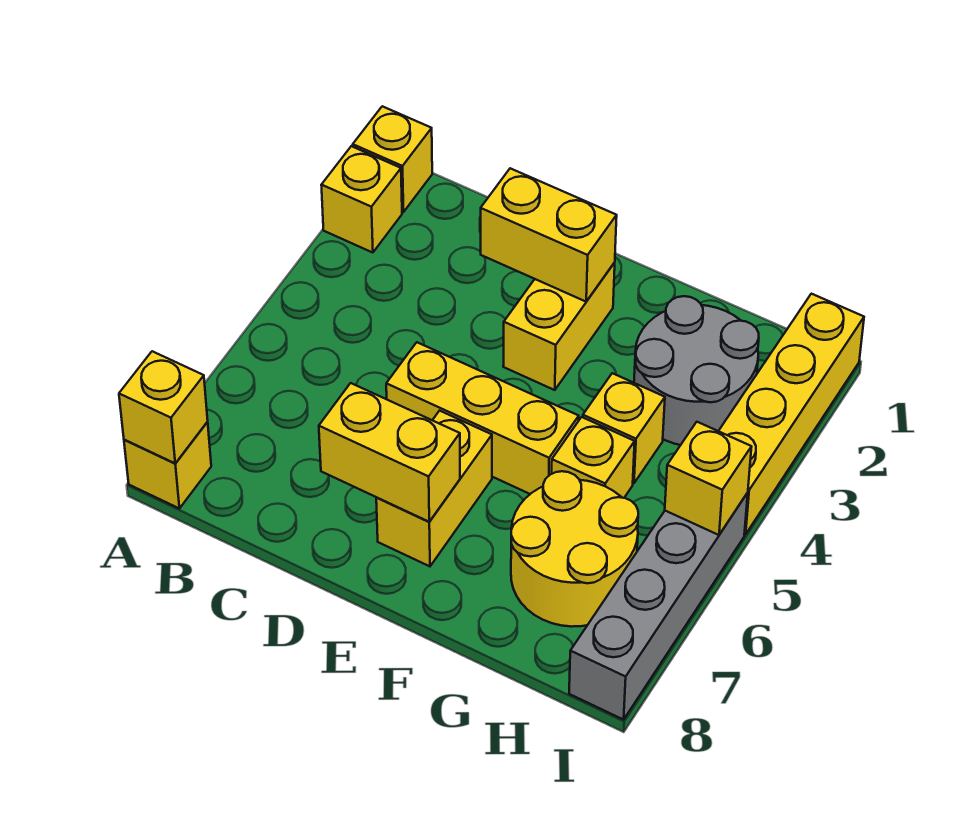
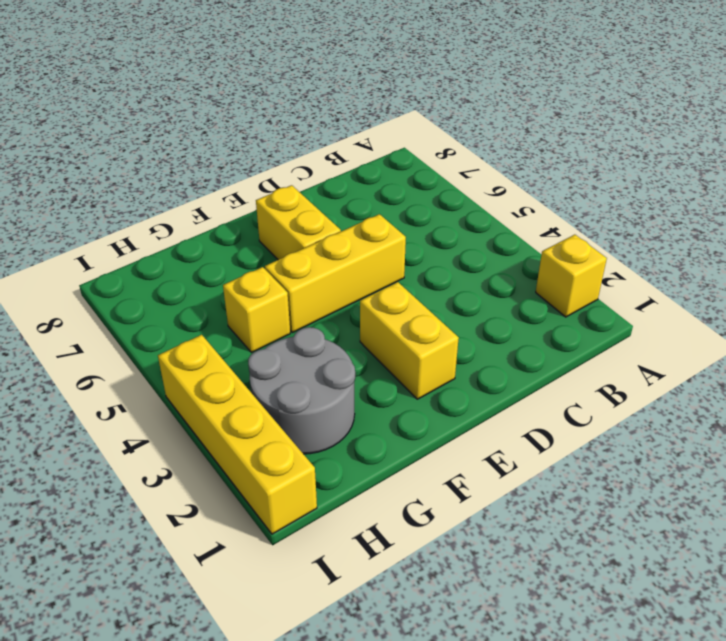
none -> yellow brick A1 level 1
none -> yellow brick A8 level 1
none -> yellow brick G4 level 1

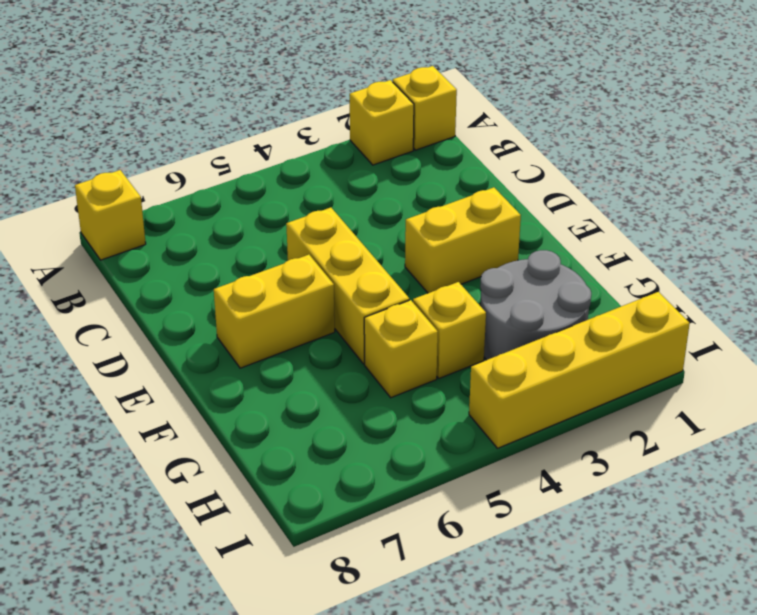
none -> yellow round brick G6:H7 level 1
none -> grey brick I5:I8 level 1
none -> yellow brick A8 level 2

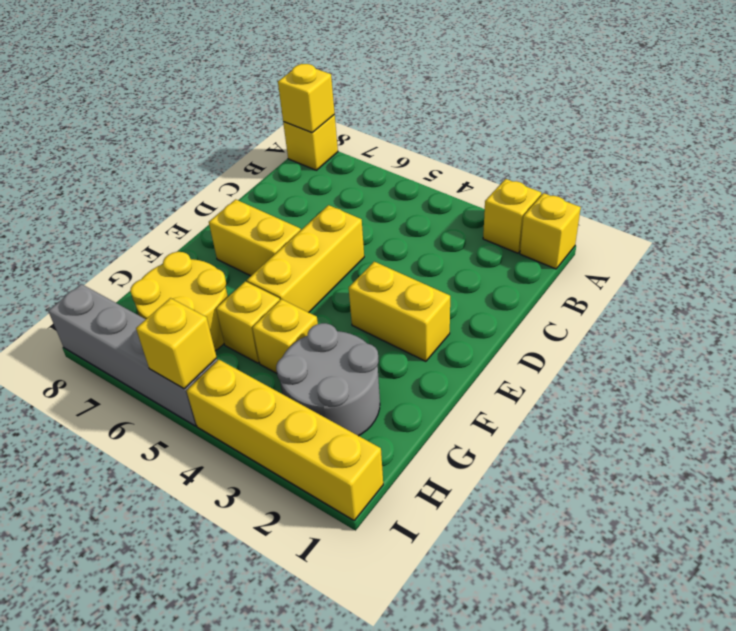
none -> yellow brick D2:E2 level 2
none -> yellow brick D7:E7 level 2

